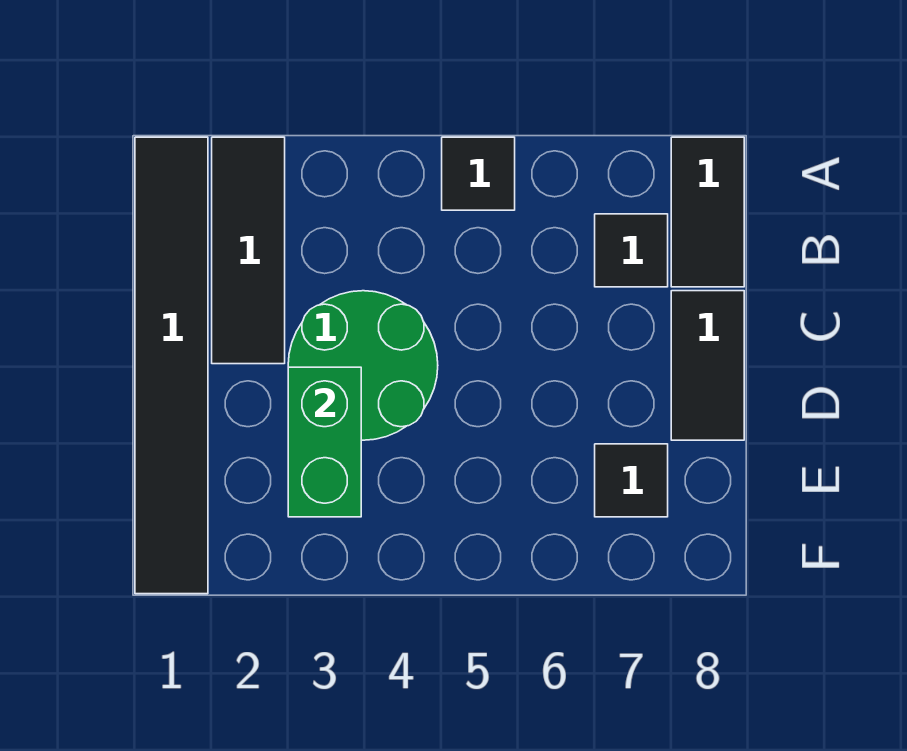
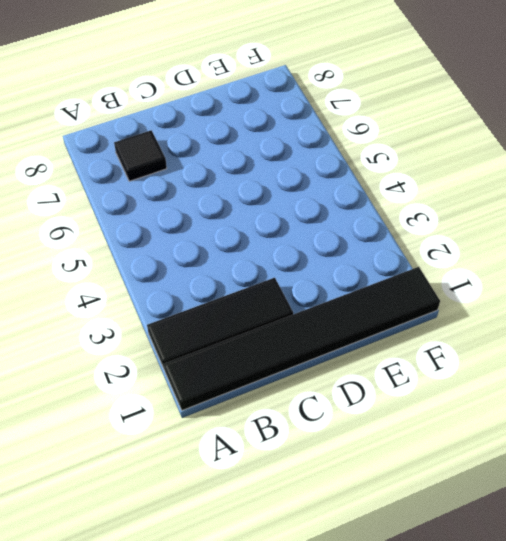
none -> black tile A5 level 1
none -> black tile A8:B8 level 1

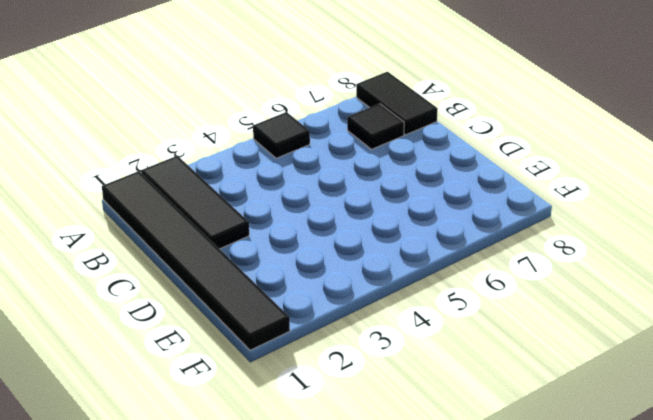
none -> green round brick C3:D4 level 1
none -> black tile C8:D8 level 1

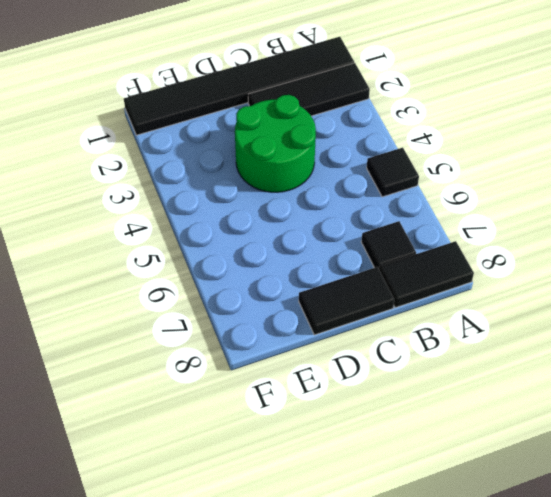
none -> black tile E7 level 1
none -> green brick D3:E3 level 2

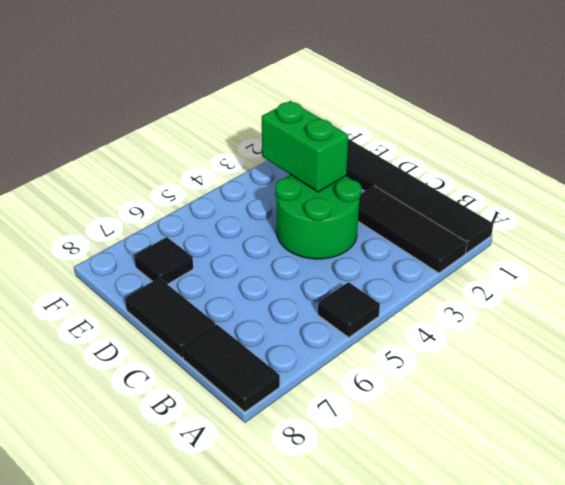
none -> black tile B7 level 1

